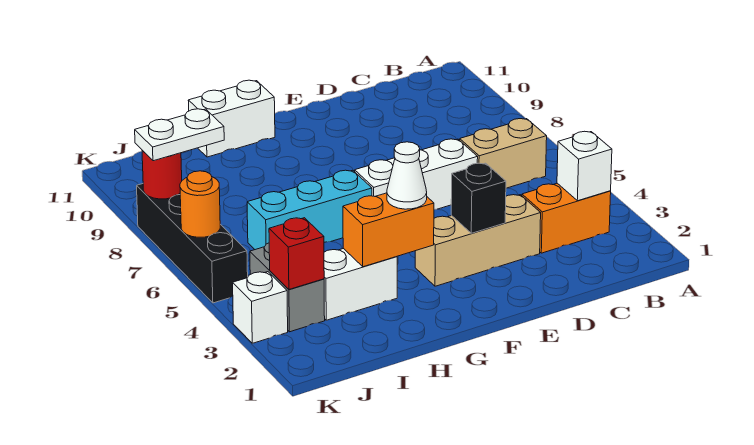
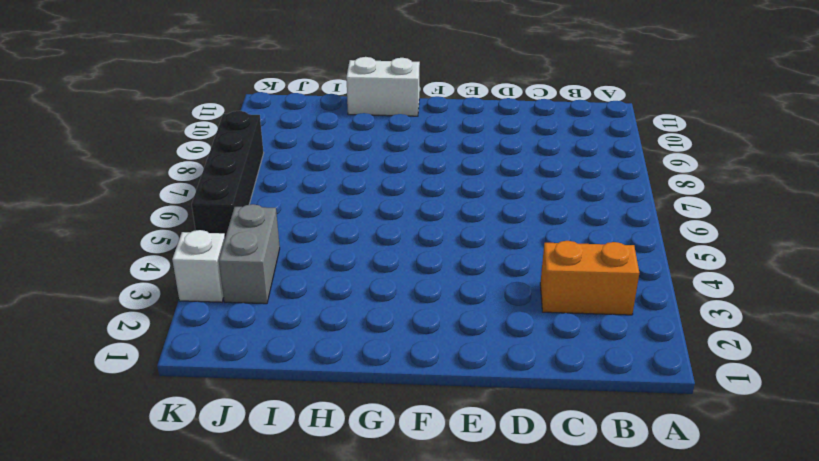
none -> tan brick B6:C6 level 1
none -> tan brick D3:F3 level 1
none -> white brick D6:F6 level 1

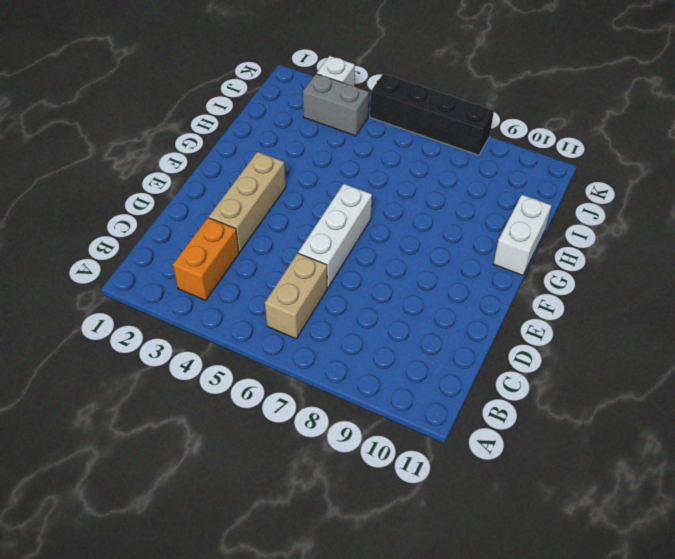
none -> cyan brick G6:I6 level 1
none -> white brick H3:I3 level 1
none -> white brick B3 level 2

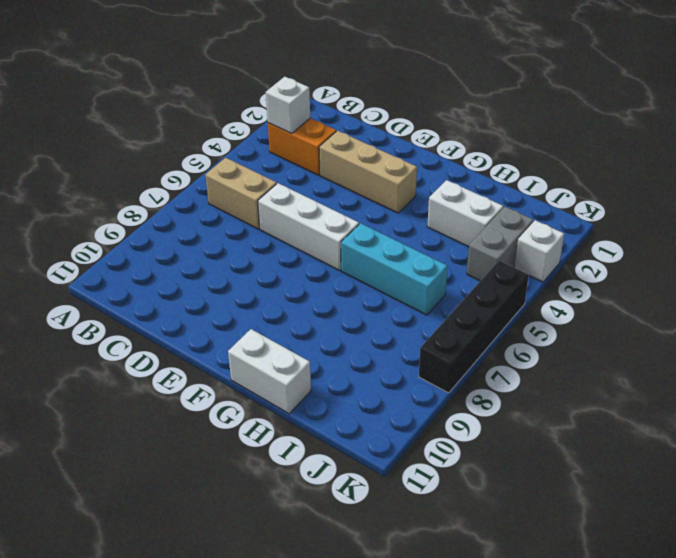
none -> black brick E3 level 2
none -> orange brick G3:H3 level 2
none -> red brick J3 level 2

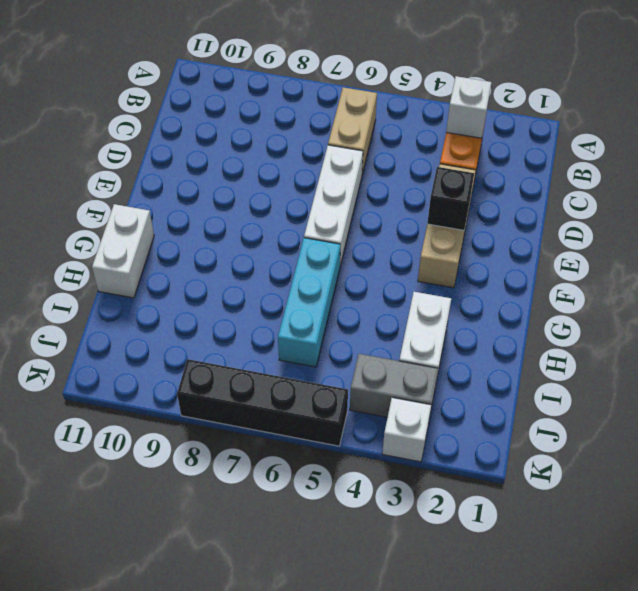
none -> orange brick G3:H3 level 2
none -> red brick J3 level 2
none -> orange round brick K6 level 2

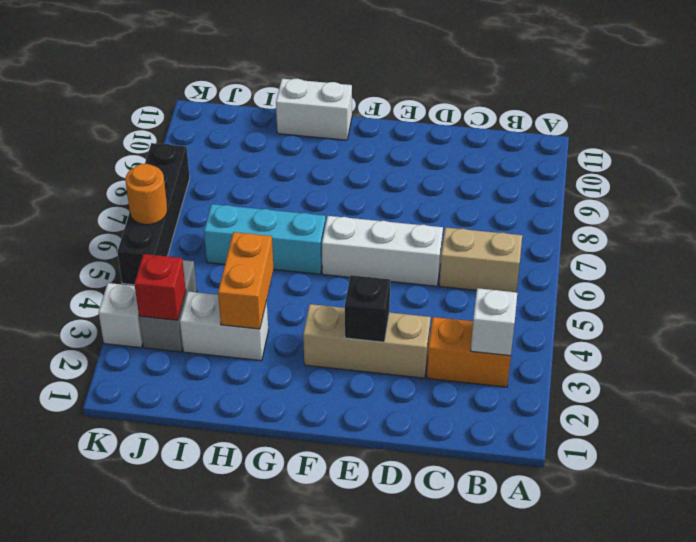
orange brick H3:H4 level 2 -> orange brick G3:H3 level 2
none -> red round brick K8 level 2
none -> white cone G3 level 3
none -> white plate J8:K8 level 3

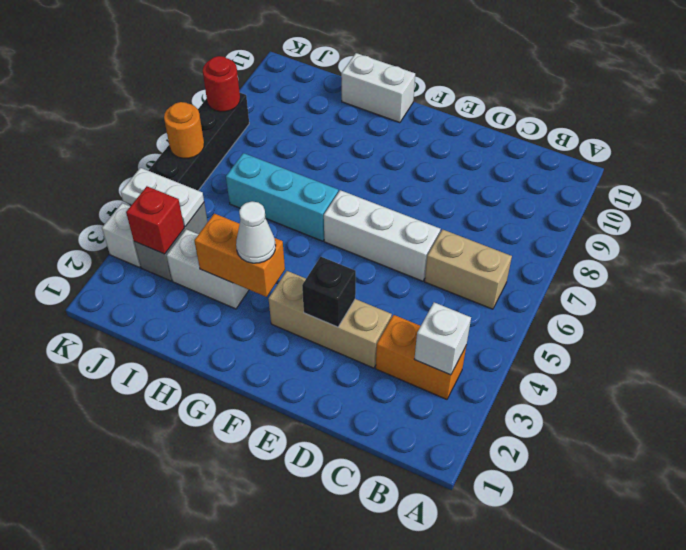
white plate J4:K4 level 2 -> white plate J8:K8 level 3

